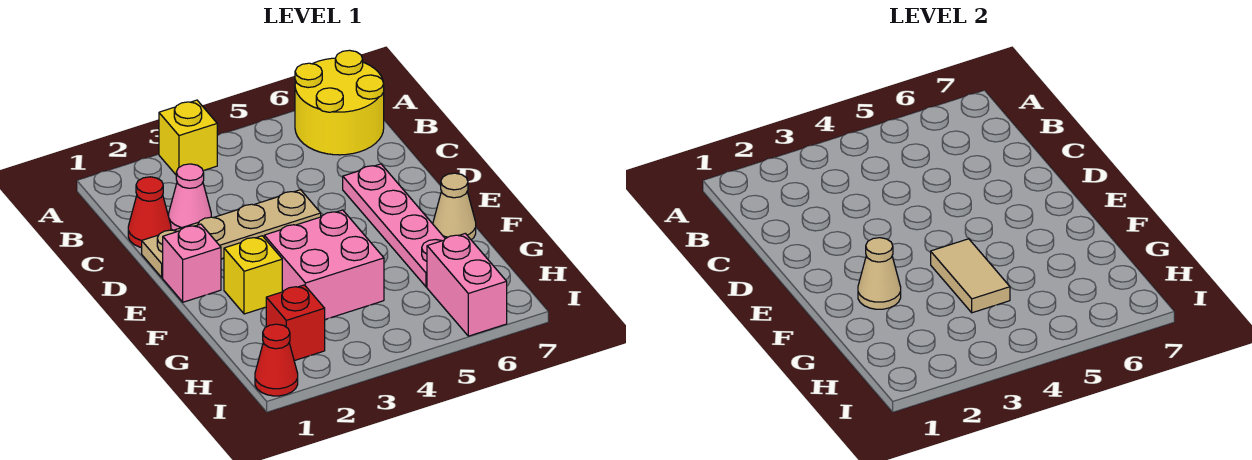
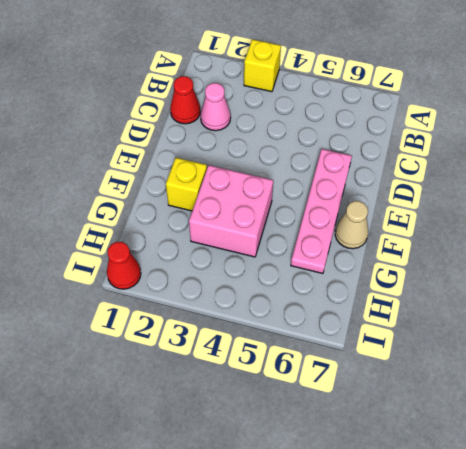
none -> yellow round brick A6:B7 level 1
none -> tan plate D1:D4 level 1
none -> pink brick E1 level 1

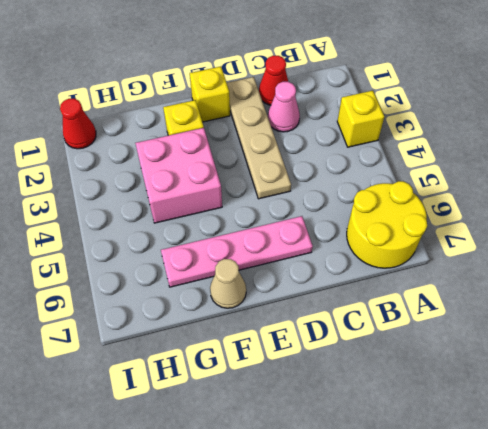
yellow brick E1 level 1 -> pink brick E1 level 1
none -> red brick H2 level 1
none -> pink brick H6:I6 level 1
none -> tan cone F2 level 2

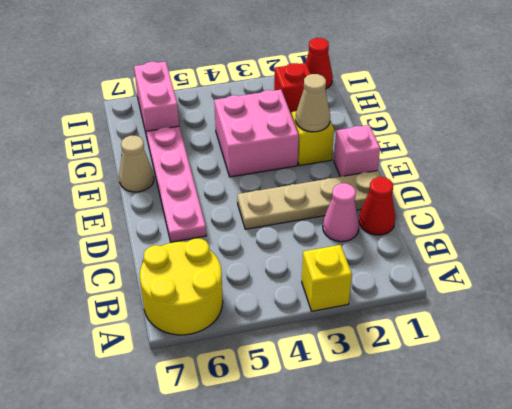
none -> tan tile F4:G4 level 2

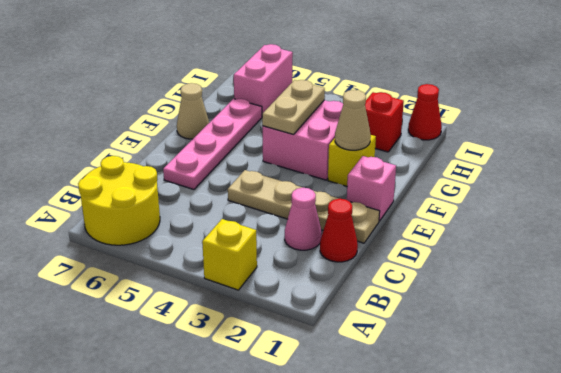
tan plate F4:G4 level 2 -> tan tile F4:G4 level 2

